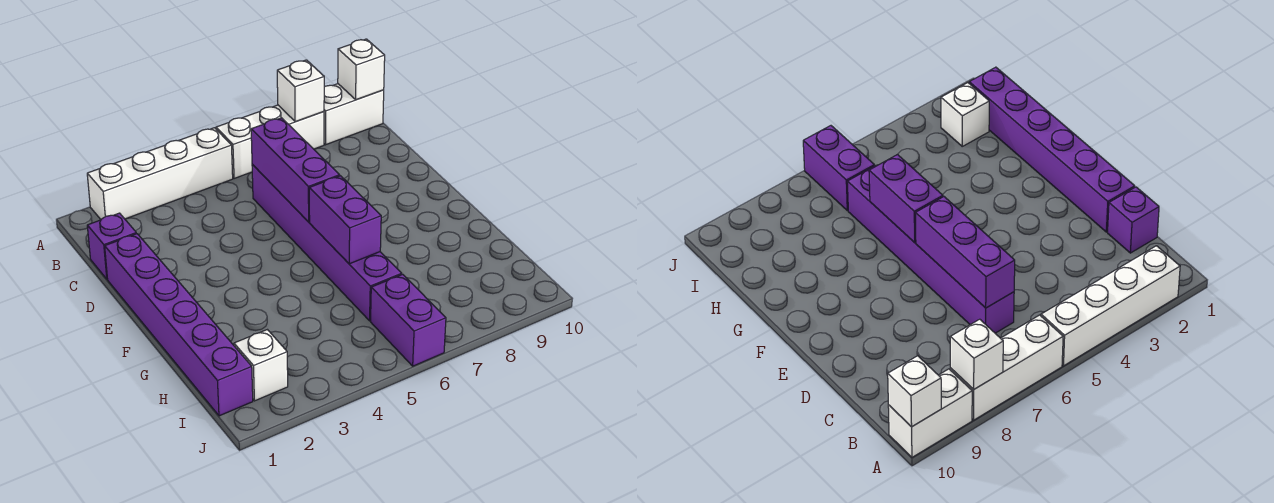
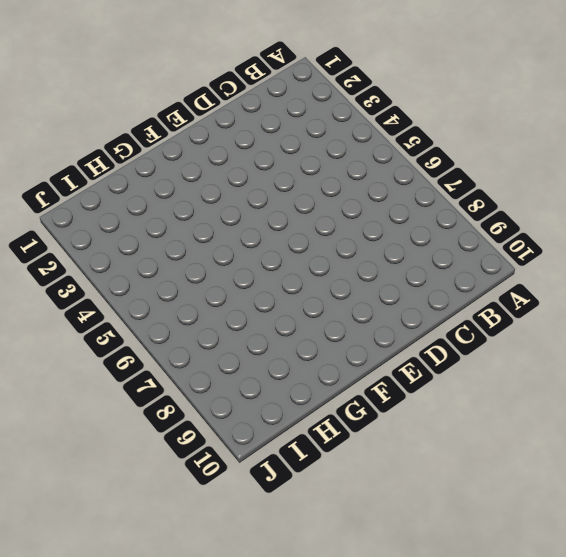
none -> white brick A2:A5 level 1
none -> white brick A6:A8 level 1
none -> white brick A9:A10 level 1

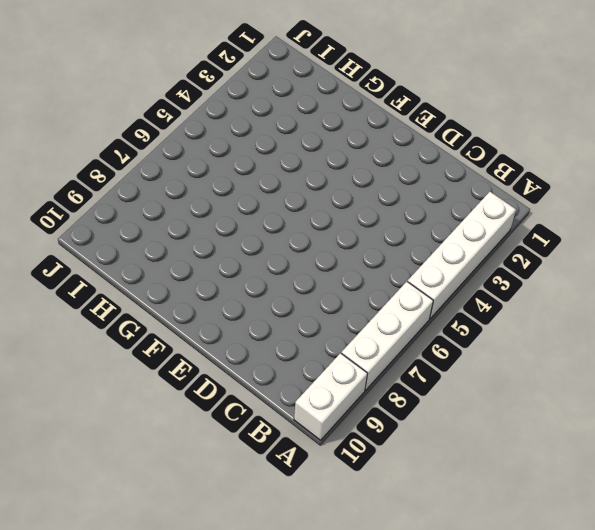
none -> purple brick C1 level 1
none -> purple brick C6:H6 level 1
none -> purple brick D1:I1 level 1

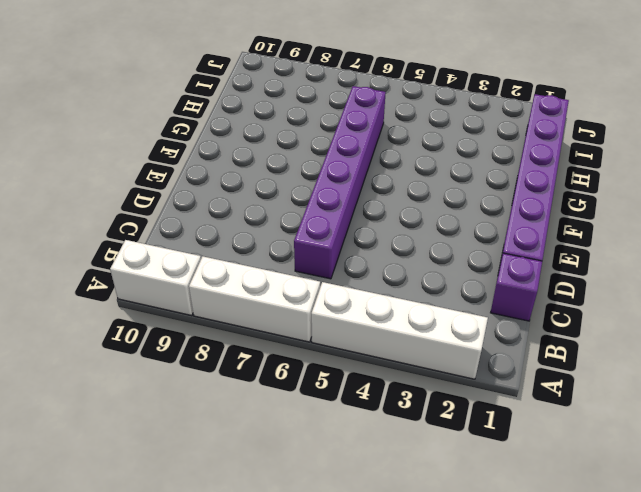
none -> white brick I2 level 1
none -> purple brick I6:J6 level 1
none -> white brick A8 level 2

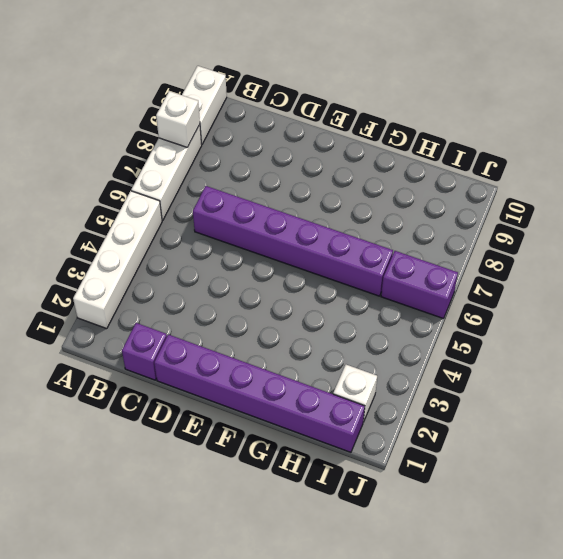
none -> white brick A10 level 2
none -> purple brick C6:E6 level 2
none -> purple brick F6:G6 level 2

